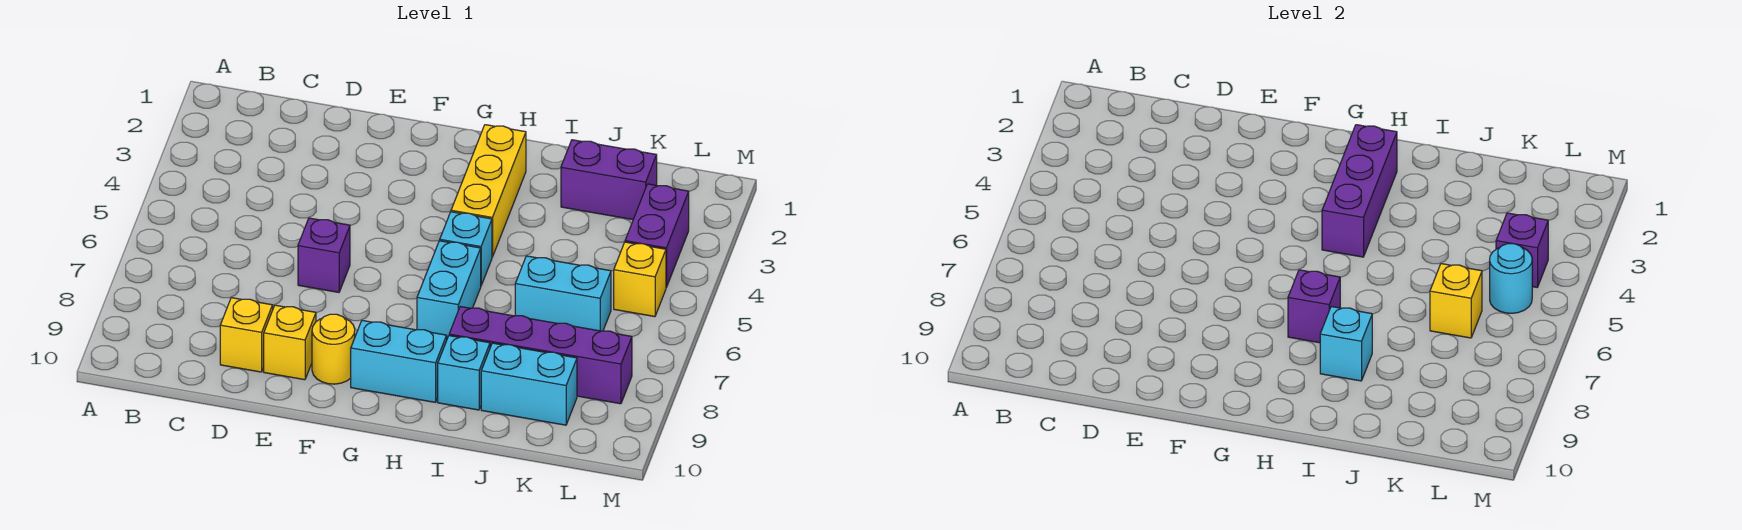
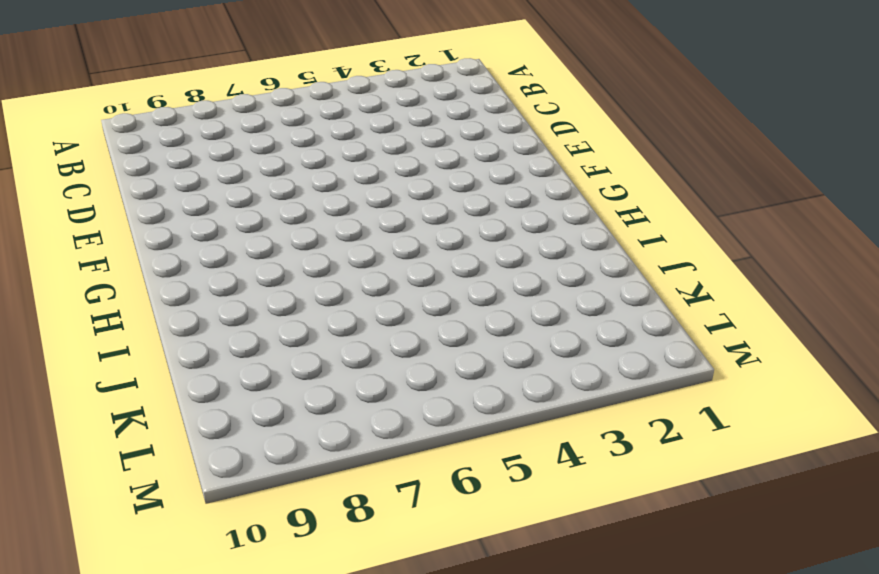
none -> yellow brick D9 level 1
none -> purple brick E6 level 1
none -> yellow brick E9 level 1

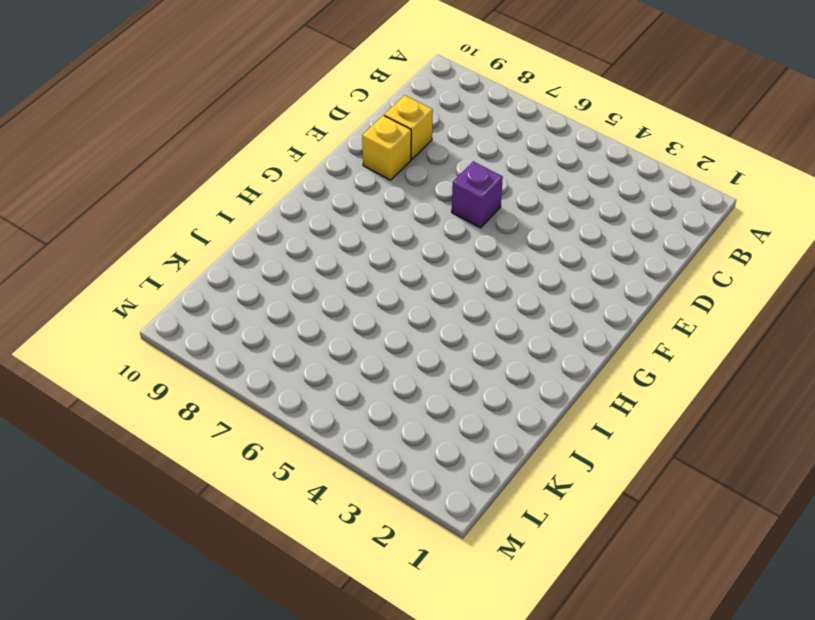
none -> yellow round brick F9 level 1
none -> cyan brick G9:H9 level 1
none -> yellow brick H2:H4 level 1

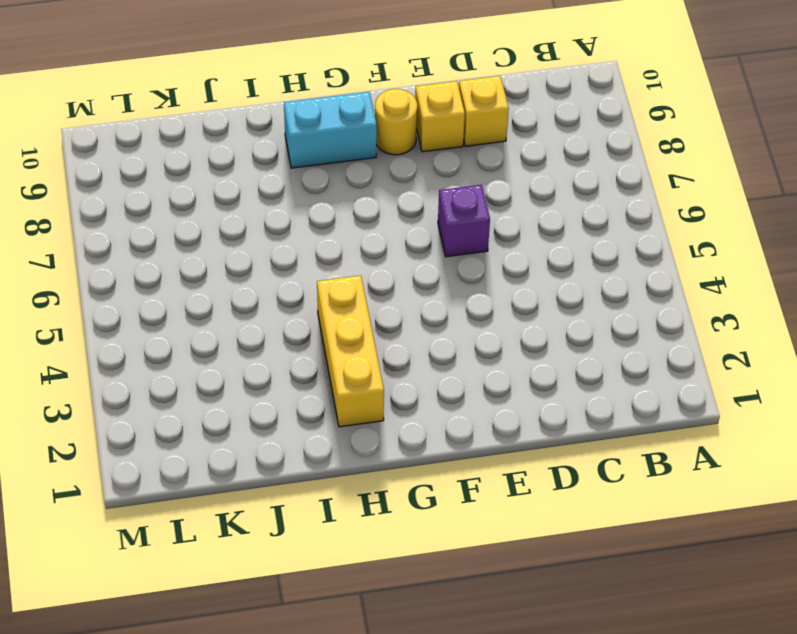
none -> cyan brick H5 level 1
none -> cyan brick H6:H7 level 1
none -> purple brick I8:L8 level 1

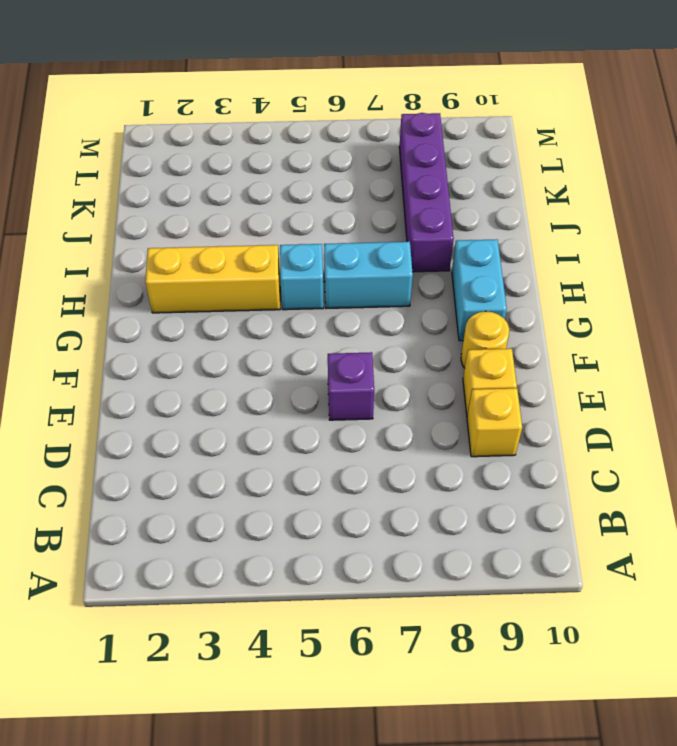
none -> cyan brick I9 level 1
none -> purple brick J2:K2 level 1
none -> cyan brick J6:K6 level 1

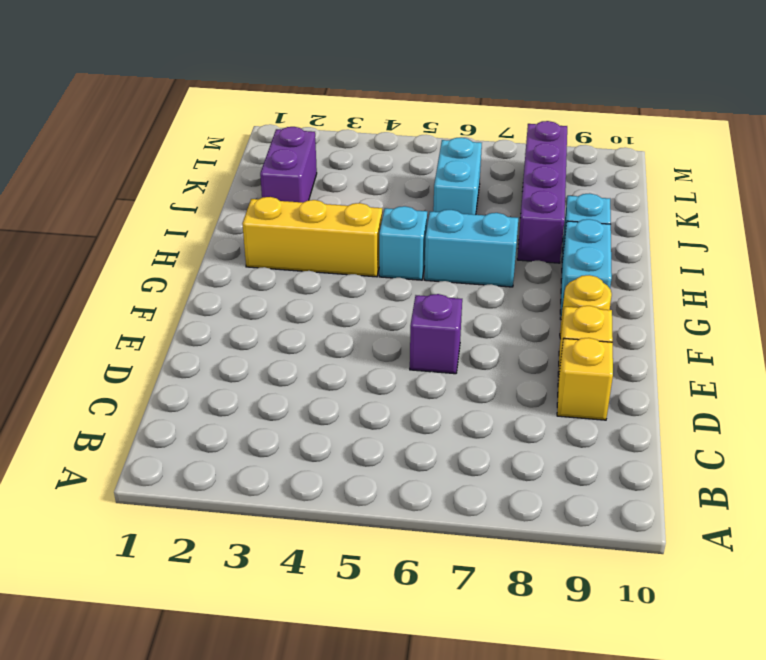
none -> cyan brick J9:K9 level 1
none -> purple brick L3:L4 level 1
none -> yellow brick L5 level 1

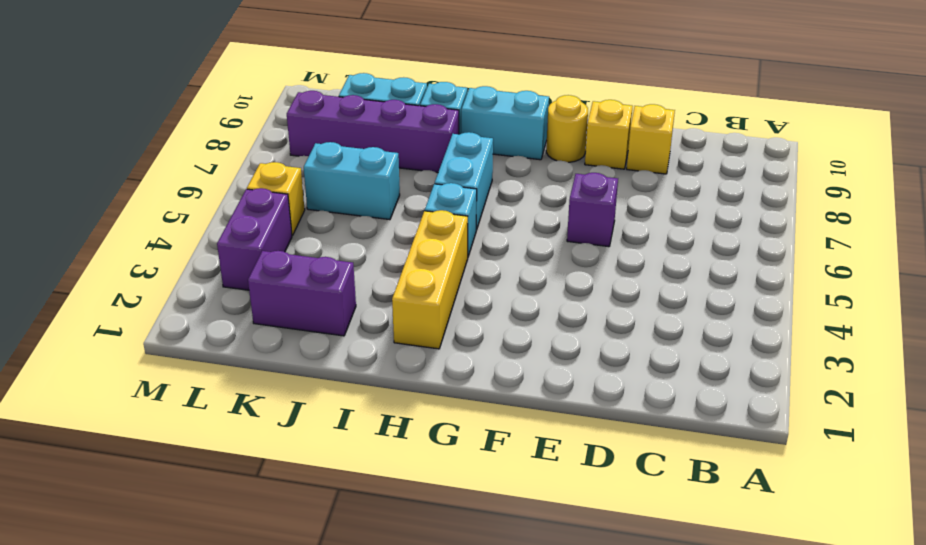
none -> purple brick H2:H4 level 2
none -> purple brick H7 level 2
none -> cyan brick I8 level 2

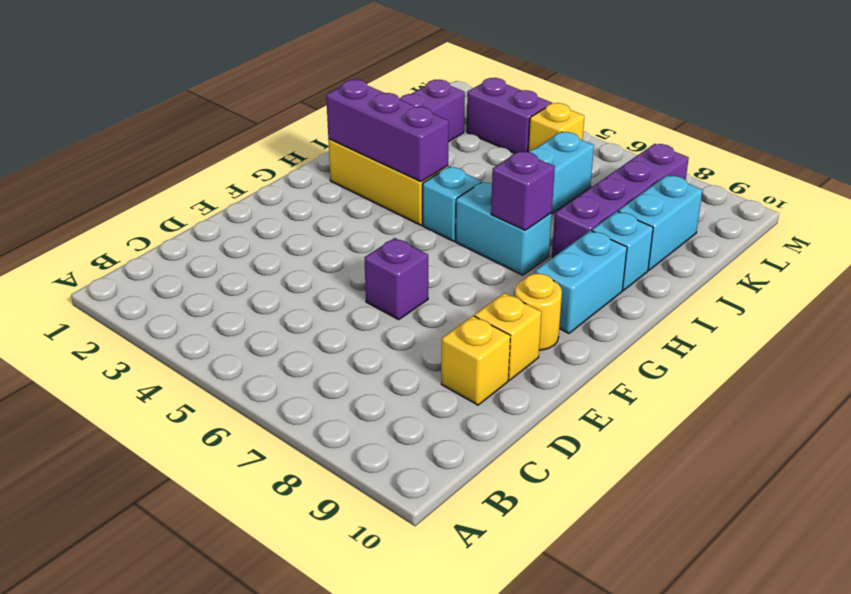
none -> cyan brick I8 level 2
none -> yellow brick K6 level 2
none -> purple brick L4 level 2

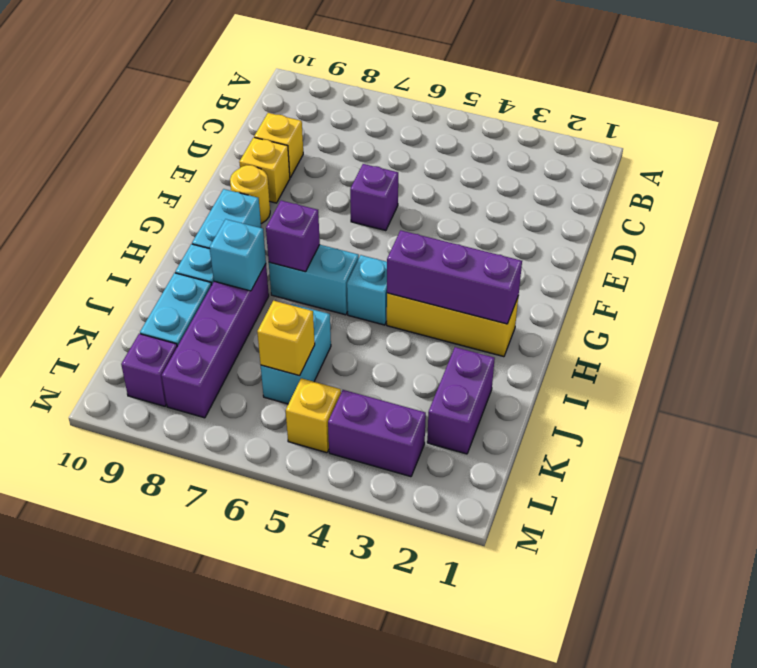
purple brick L9 level 1 -> purple brick L4 level 2
none -> cyan round brick L5 level 2

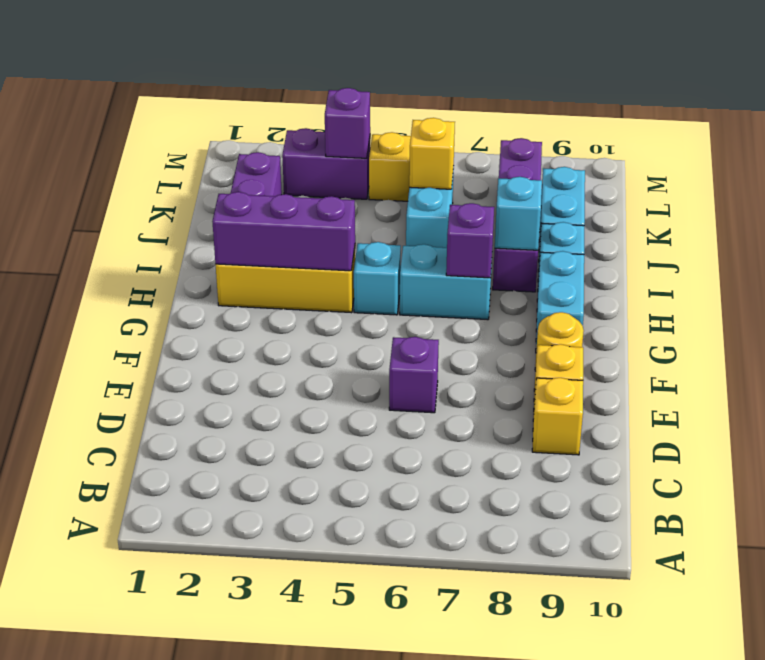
none -> cyan round brick L5 level 2

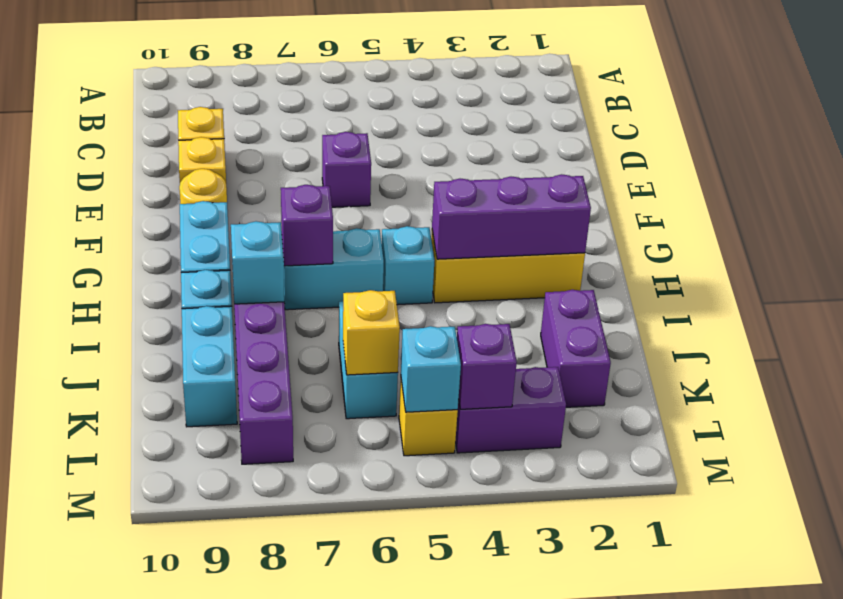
cyan brick L5 level 2 -> cyan round brick L5 level 2

